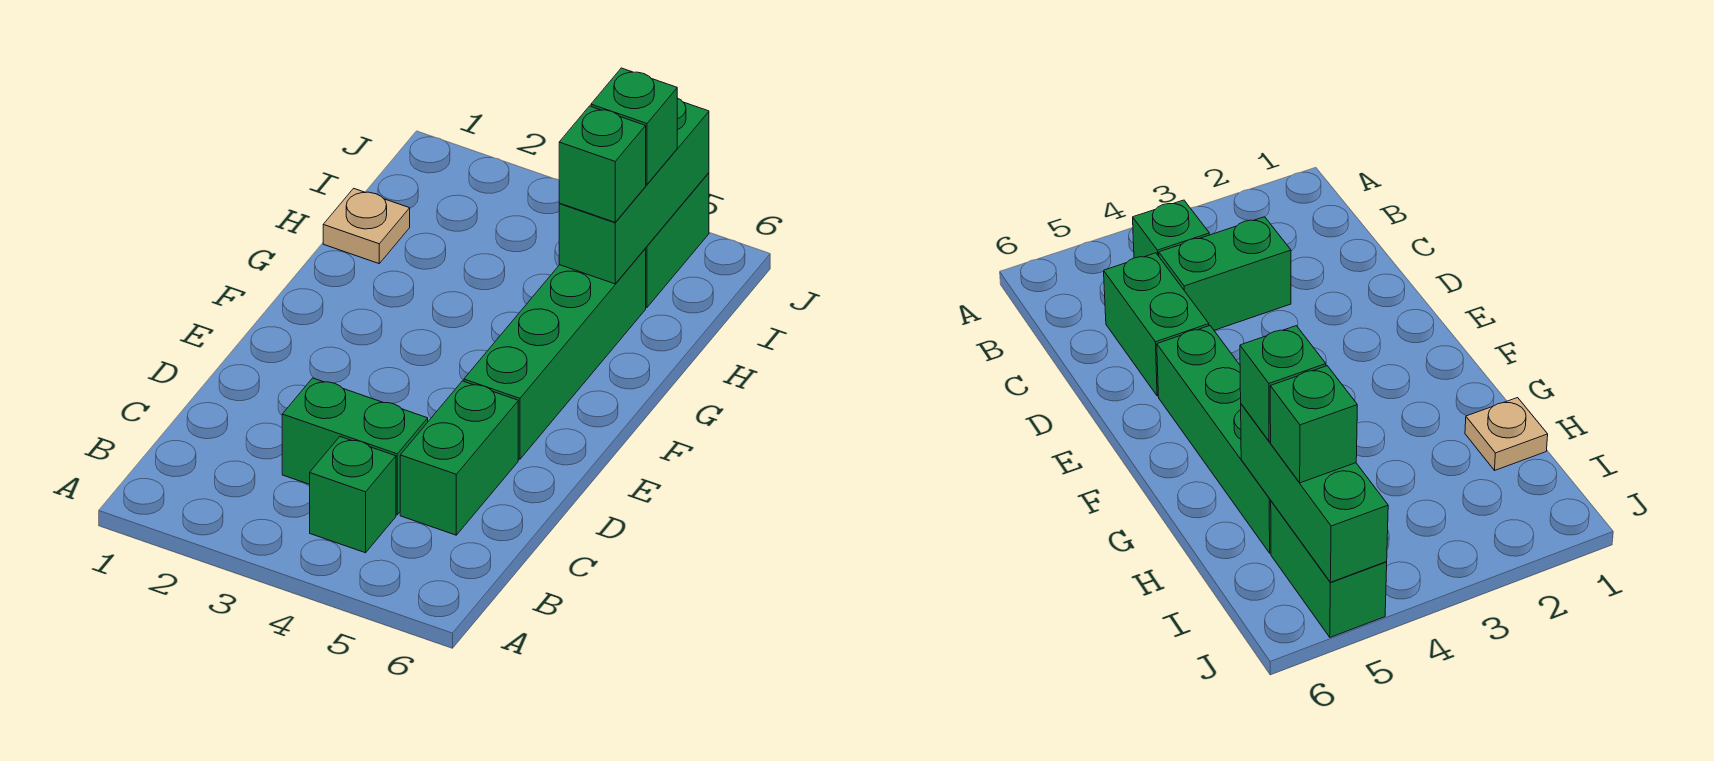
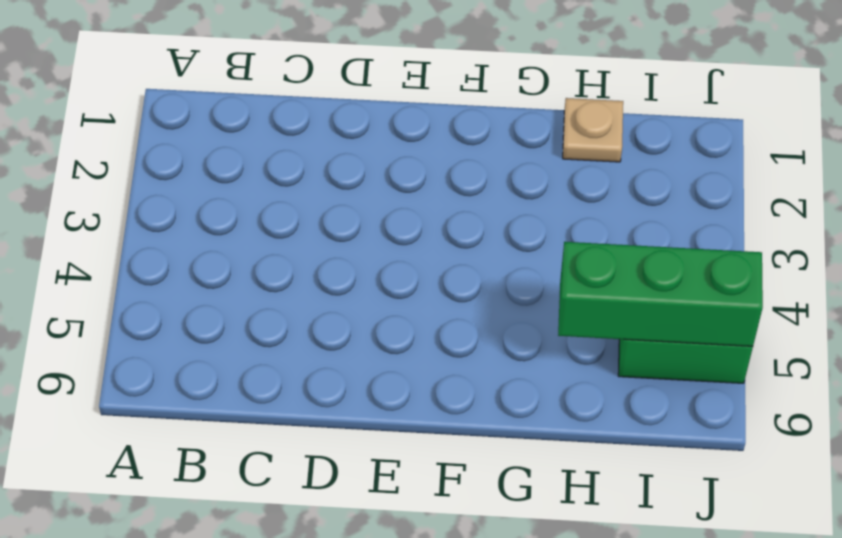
none -> green brick B4 level 1
none -> green brick C3:C4 level 1

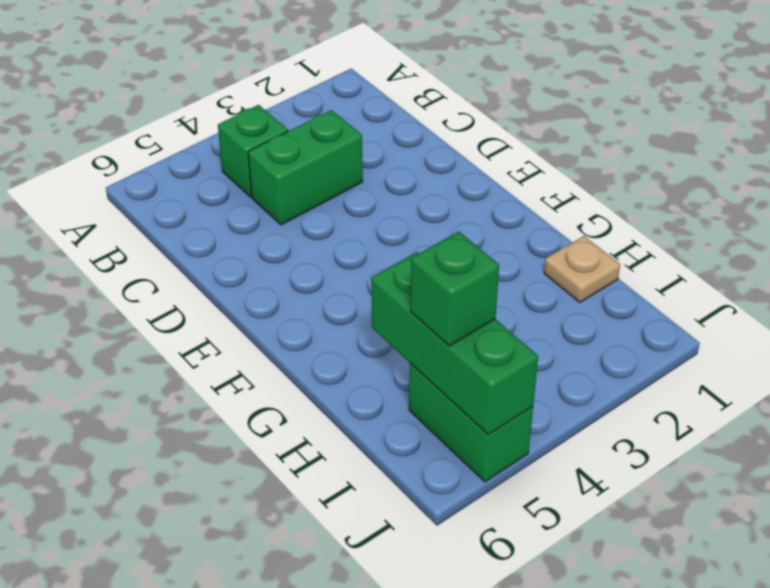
none -> green brick C5:D5 level 1
none -> green brick E5:H5 level 1

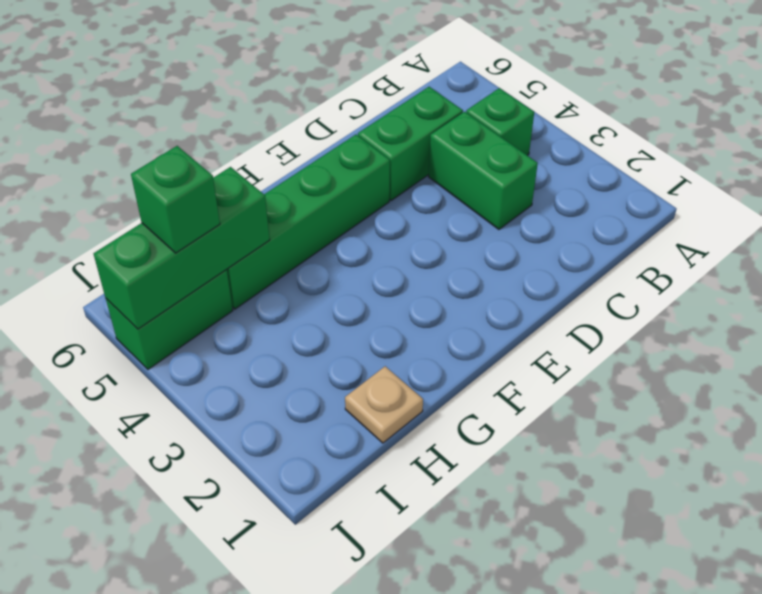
none -> green brick H5 level 3

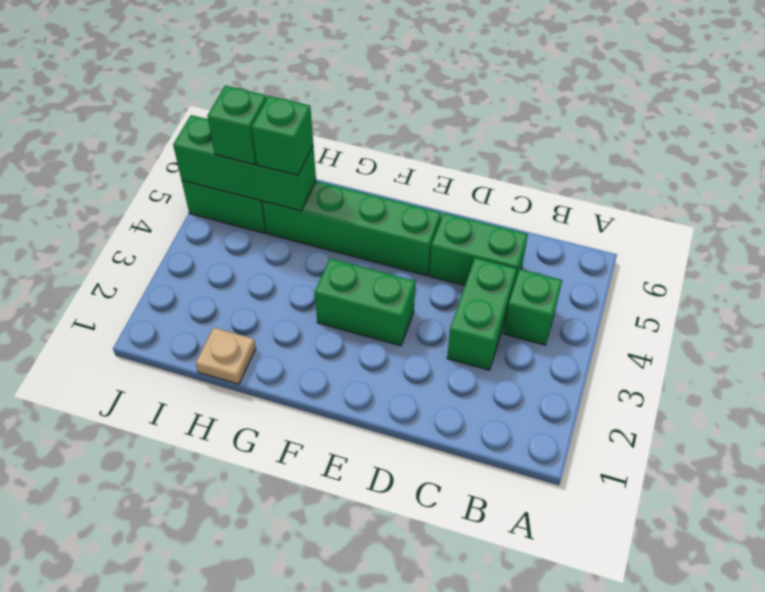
green brick E3:F3 level 1 -> none

